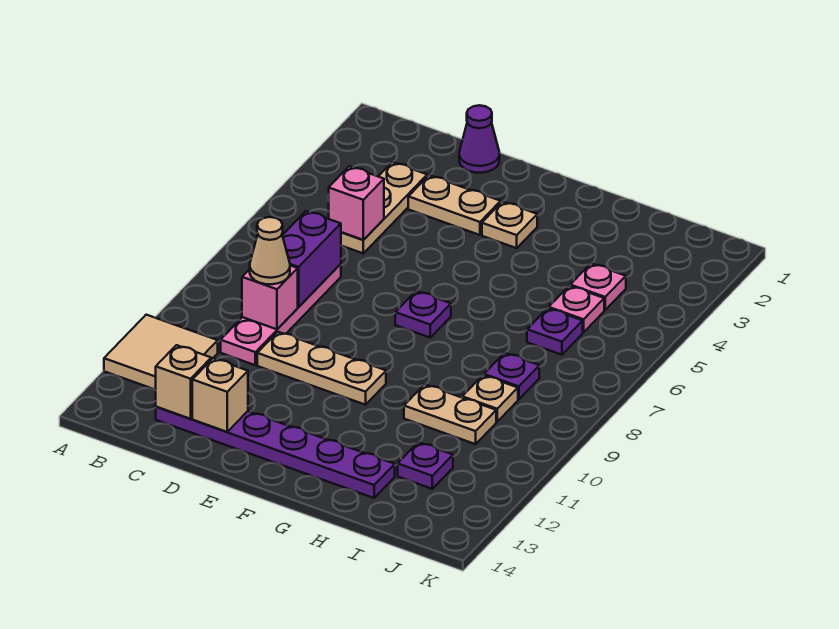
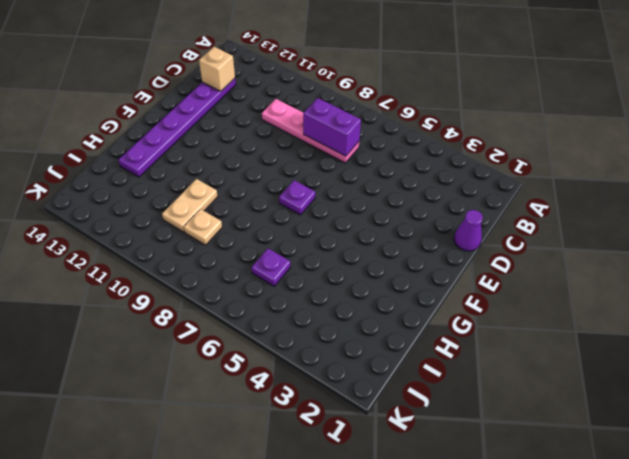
none -> tan tile A11:B12 level 1
none -> tan plate C3:C5 level 1
none -> tan plate D3:E3 level 1

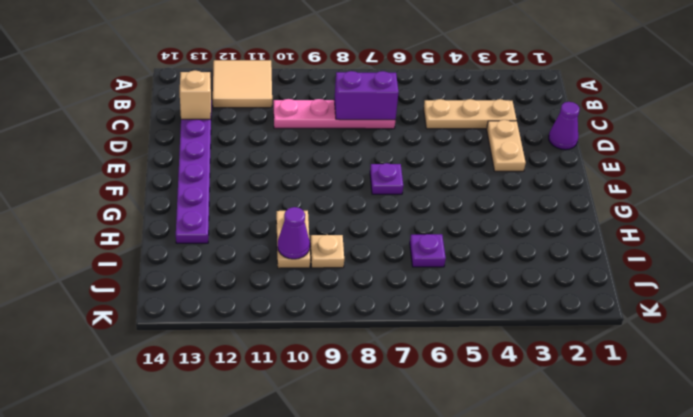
purple cone I10 level 2 -> none
none -> tan plate D10:F10 level 1
none -> tan plate F3 level 1
none -> pink plate I4 level 1

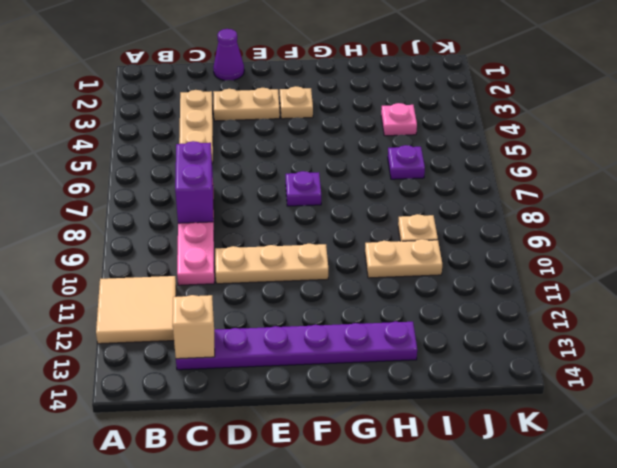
none -> pink plate I5 level 1
none -> purple plate I8 level 1
none -> purple plate I12 level 1

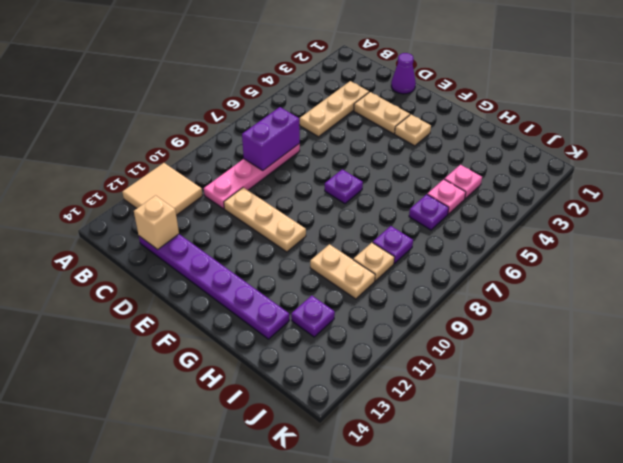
none -> pink brick C5 level 2
none -> pink brick C9 level 2
none -> tan brick D13 level 2

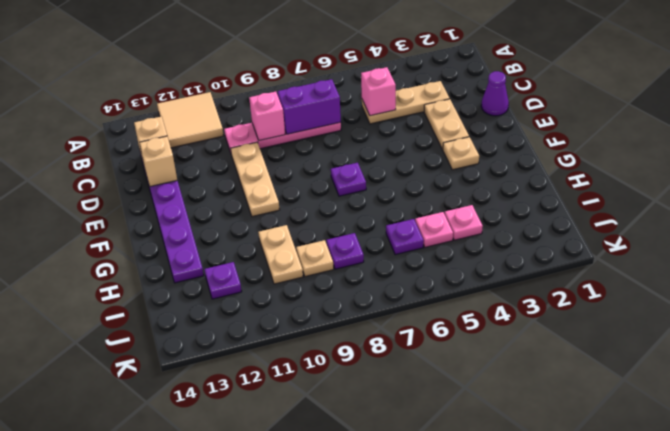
none -> tan cone C9 level 3

